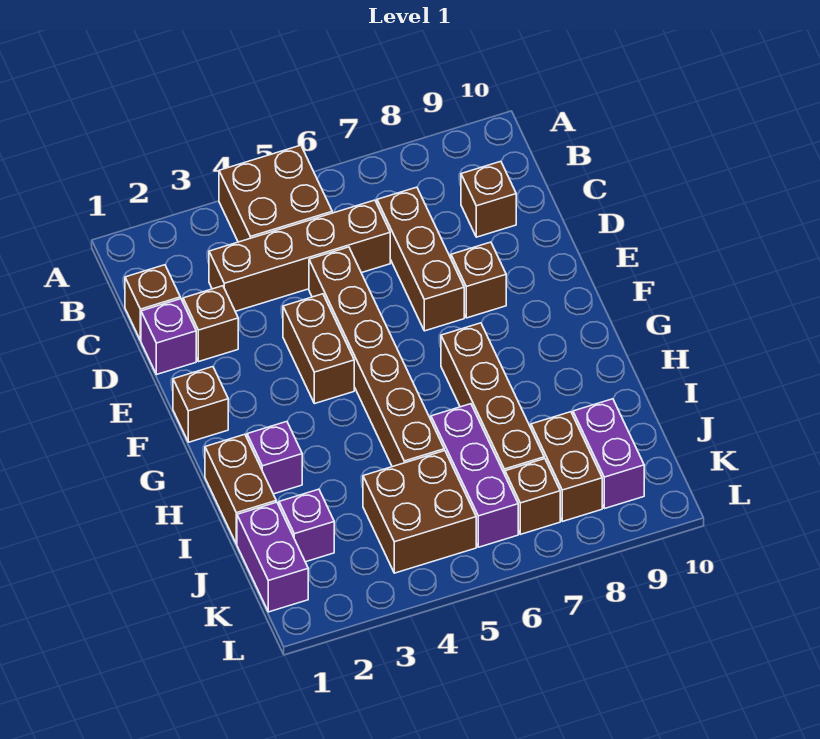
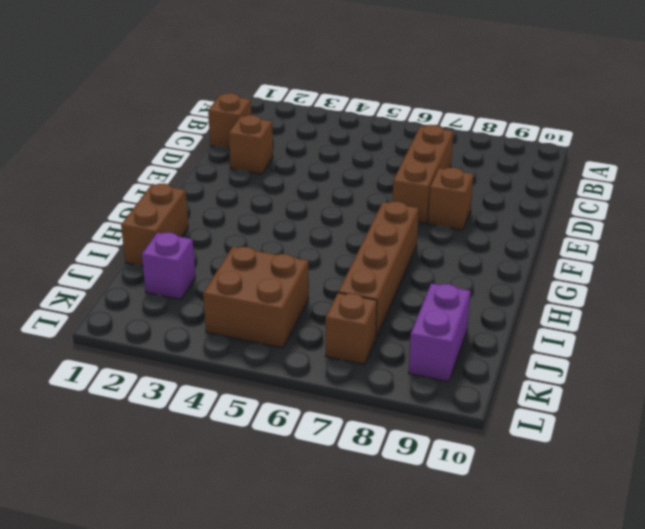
none -> brown brick A4:B5 level 1
none -> brown brick C3:C6 level 1
none -> brown brick C9 level 1

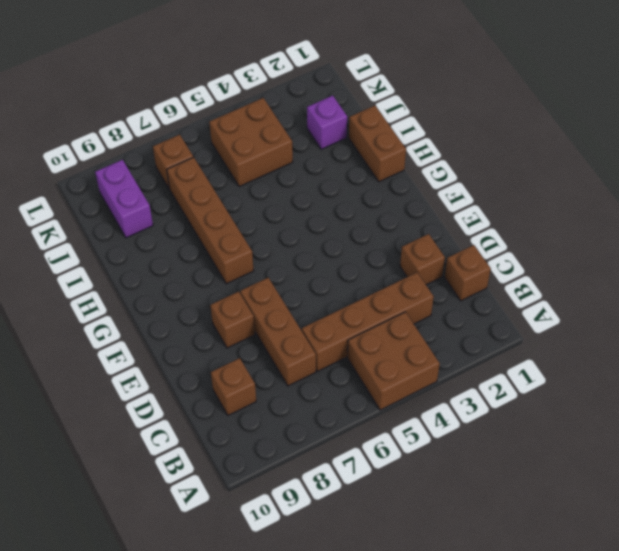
none -> purple brick D1 level 1
none -> brown brick D5:I5 level 1
none -> brown brick E4:F4 level 1

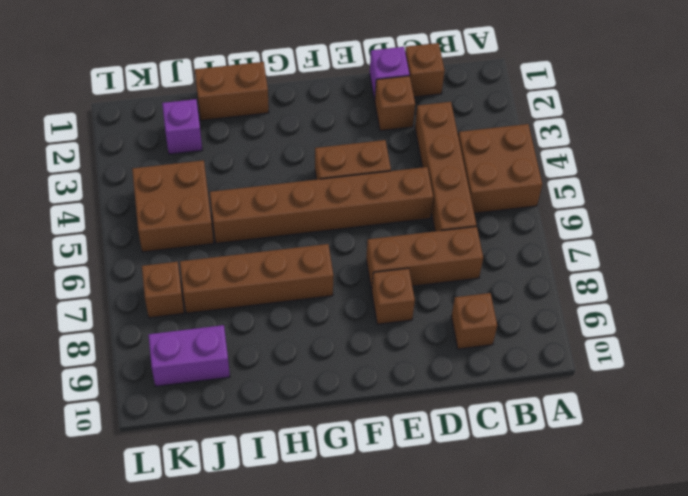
none -> brown brick F1 level 1
none -> purple brick H2 level 1
none -> purple brick I6:K6 level 1

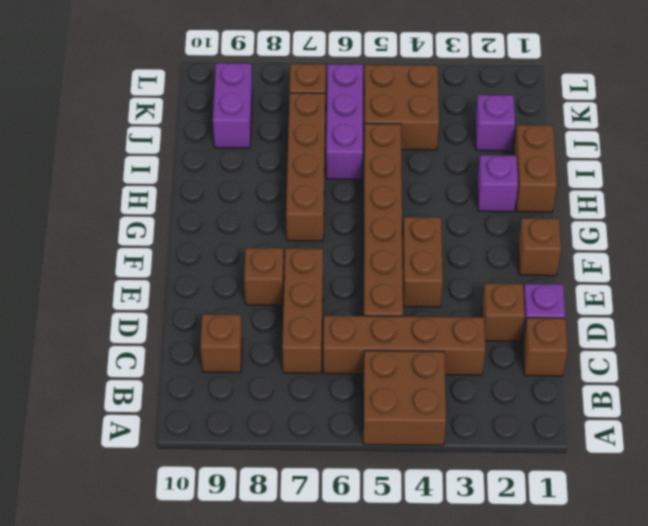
none -> purple brick J1:K1 level 1
none -> brown brick J8:K8 level 1

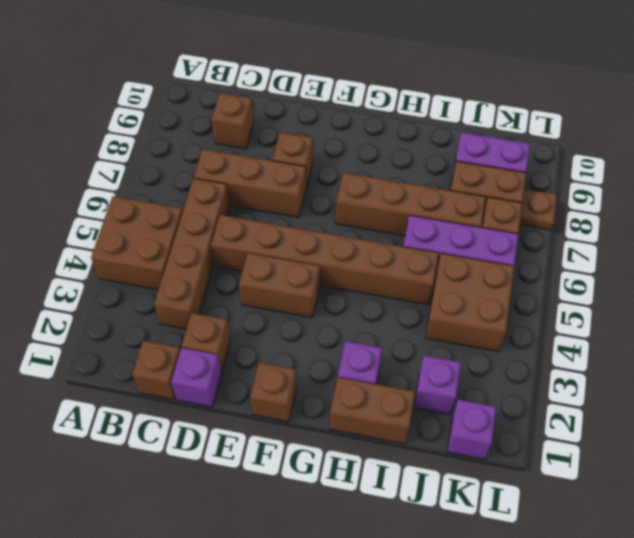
purple brick K1 level 1 -> purple brick J1:K1 level 1
brown plate L8 level 1 -> none

